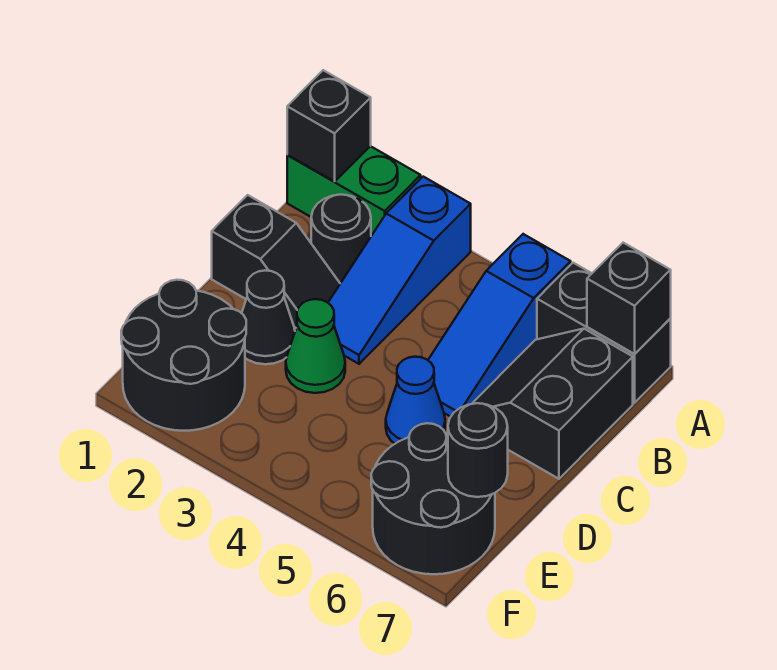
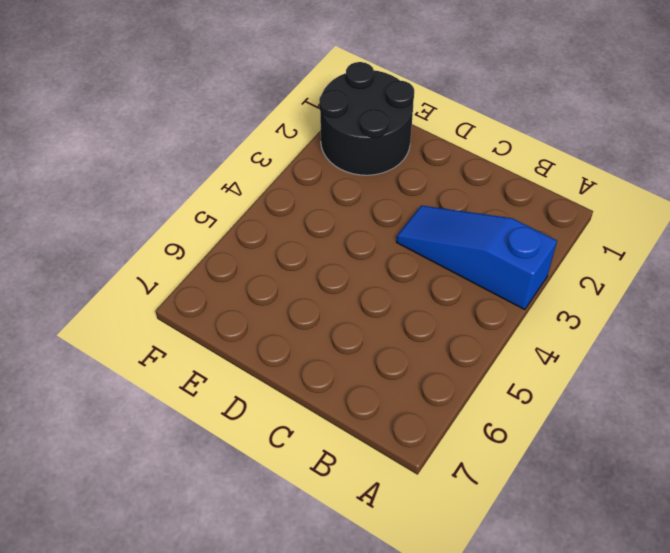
none -> green brick A1:A2 level 1
none -> blue slope A5:C5 level 1 top A
none -> black brick A6:A7 level 1

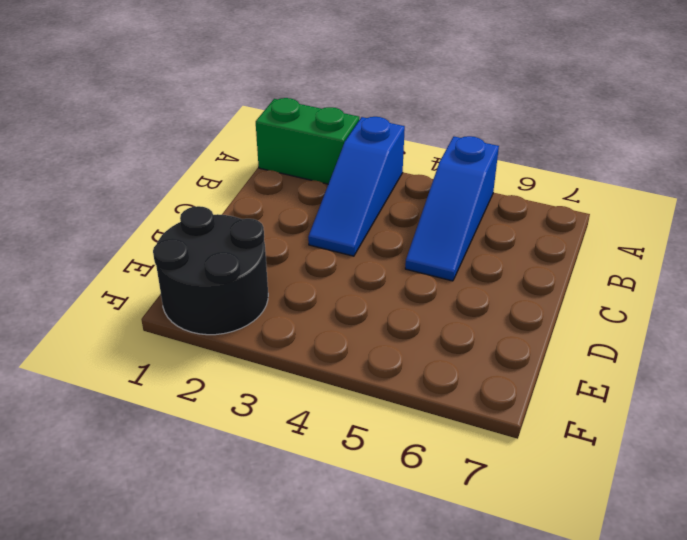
none -> black brick A6:A7 level 1
none -> black round brick B2 level 1
none -> black slope B6:C7 level 1 top 7

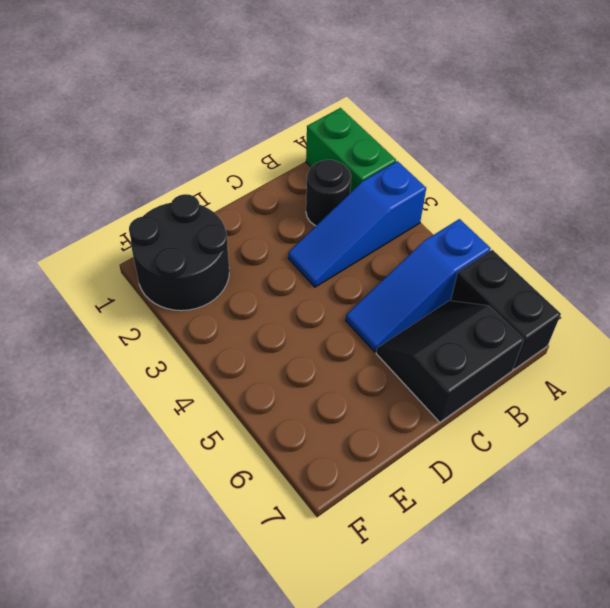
none -> black slope C1:C2 level 1 top 1
none -> black cone D2 level 1
none -> green cone D3 level 1

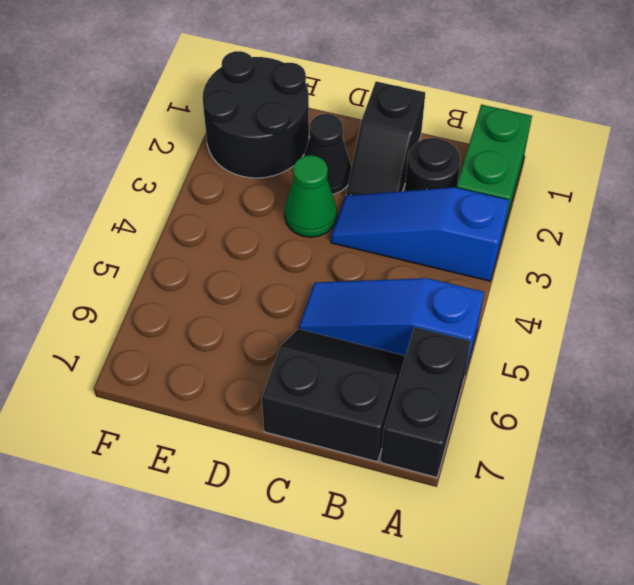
none -> blue cone D5 level 1
none -> black round brick E6:F7 level 1
none -> black brick A1 level 2

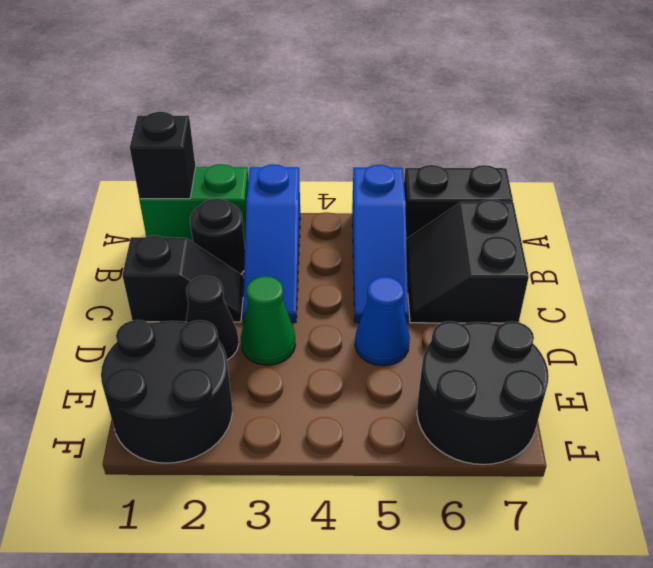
none -> black brick A7 level 2
none -> black round brick E7 level 2

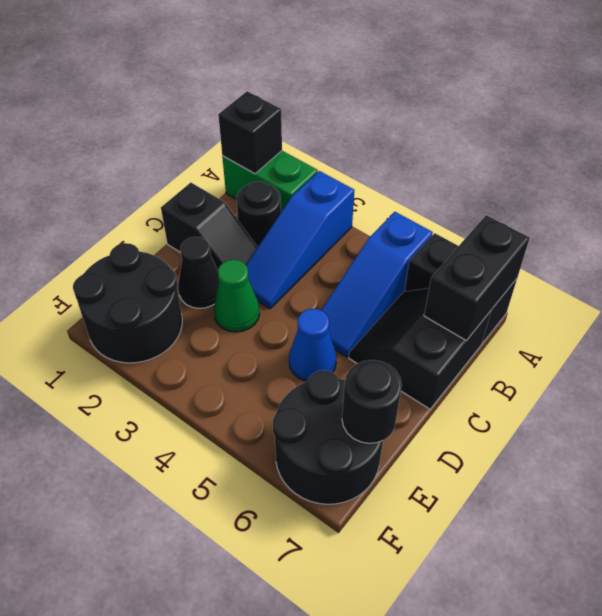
black brick A7:B7 level 2 -> black brick A7 level 2

